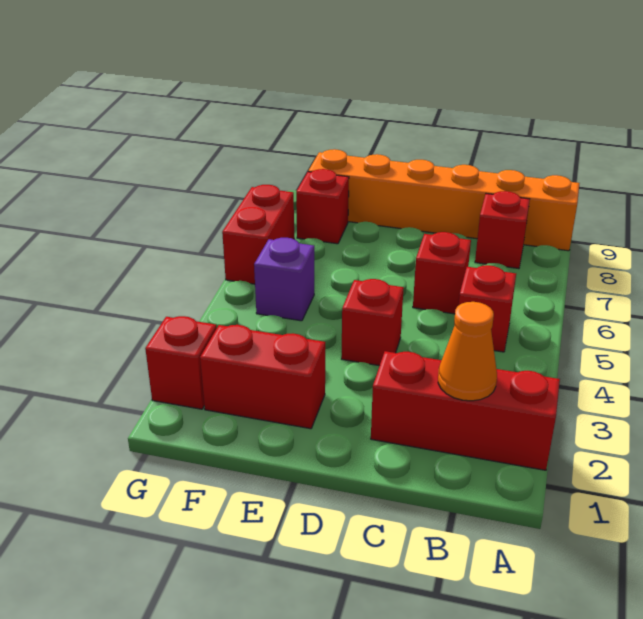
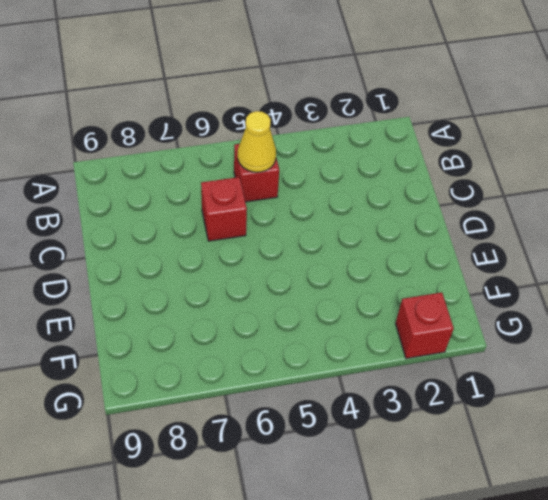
yellow cone B5 level 2 -> none
none -> red brick A2:C2 level 1
none -> orange brick A9:F9 level 1
none -> red brick B8 level 1

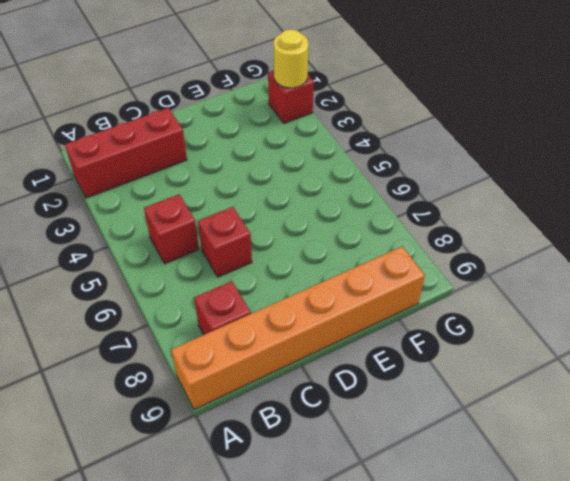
yellow round brick G2 level 2 -> none
none -> red brick D4 level 1
none -> red brick E2:F2 level 1
none -> purple brick F5 level 1

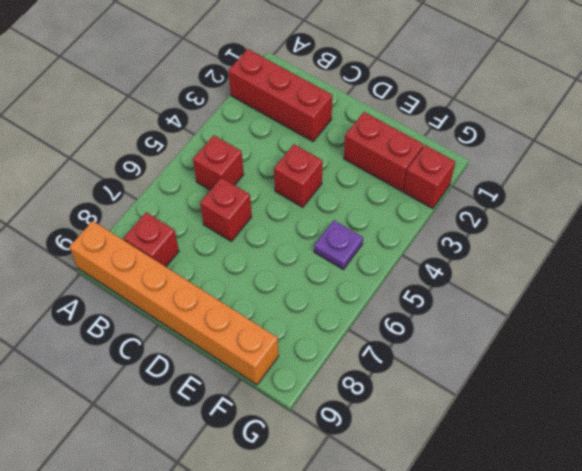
purple plate F5 level 1 -> purple brick F5 level 1
none -> red brick F8 level 1
none -> red brick G6:G7 level 1
none -> orange cone B2 level 2

